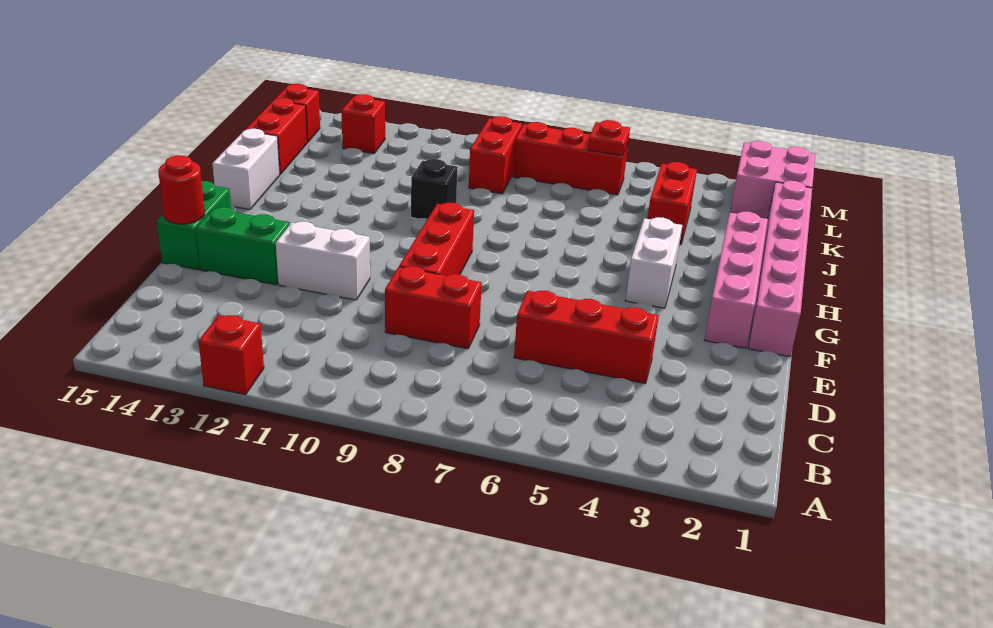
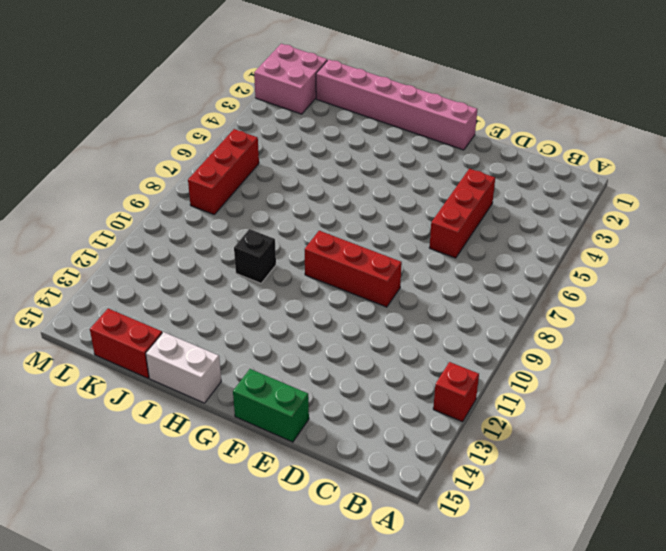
none -> red brick D8:D9 level 1
none -> white brick E11:E12 level 1
none -> green brick E13:E14 level 1

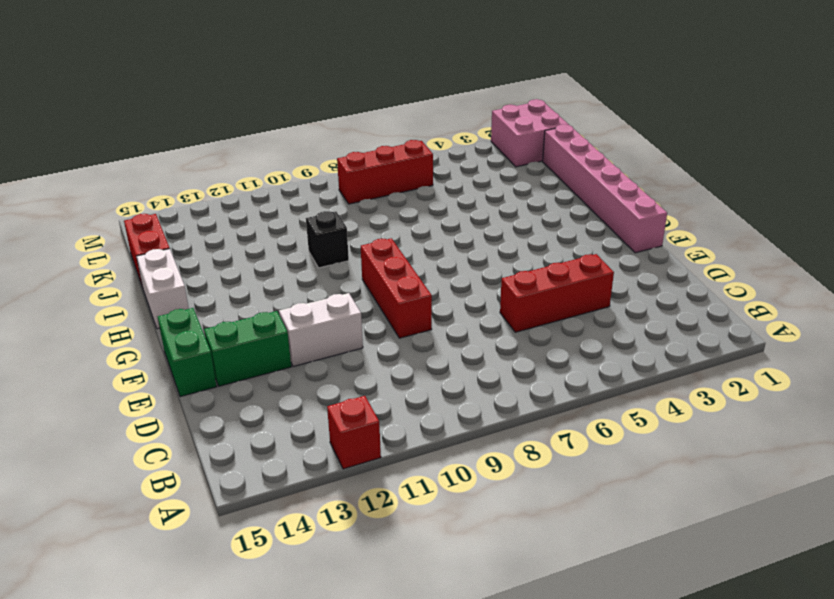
none -> red brick D8:D9 level 1
none -> pink brick F2:I2 level 1
none -> white brick G4:H4 level 1

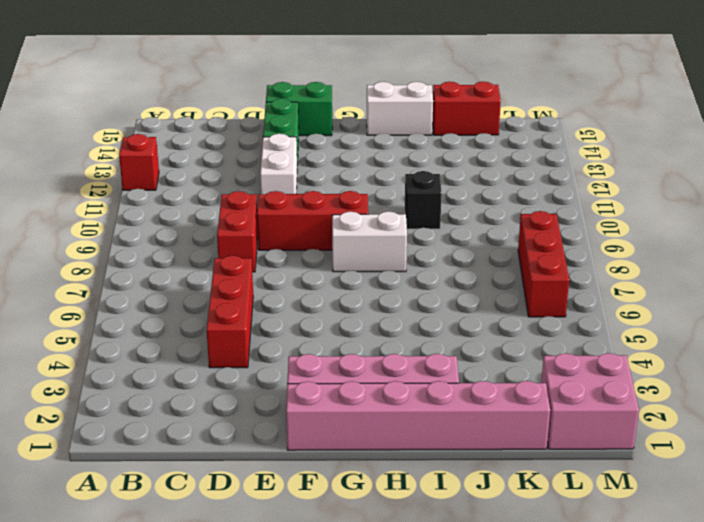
white brick G8:H8 level 1 -> white brick G4:H4 level 1
none -> red brick J4:K4 level 1
none -> red brick K9:L9 level 1
none -> red brick L13 level 1

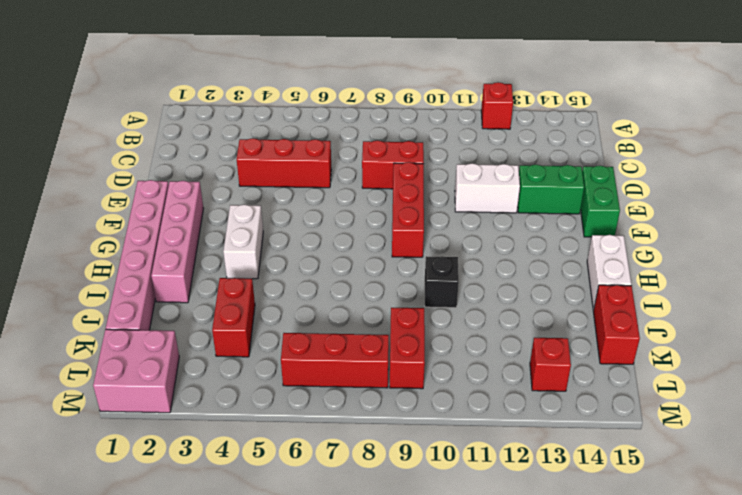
none -> red brick L15 level 1
none -> red round brick E15 level 2
none -> red plate L6 level 2

